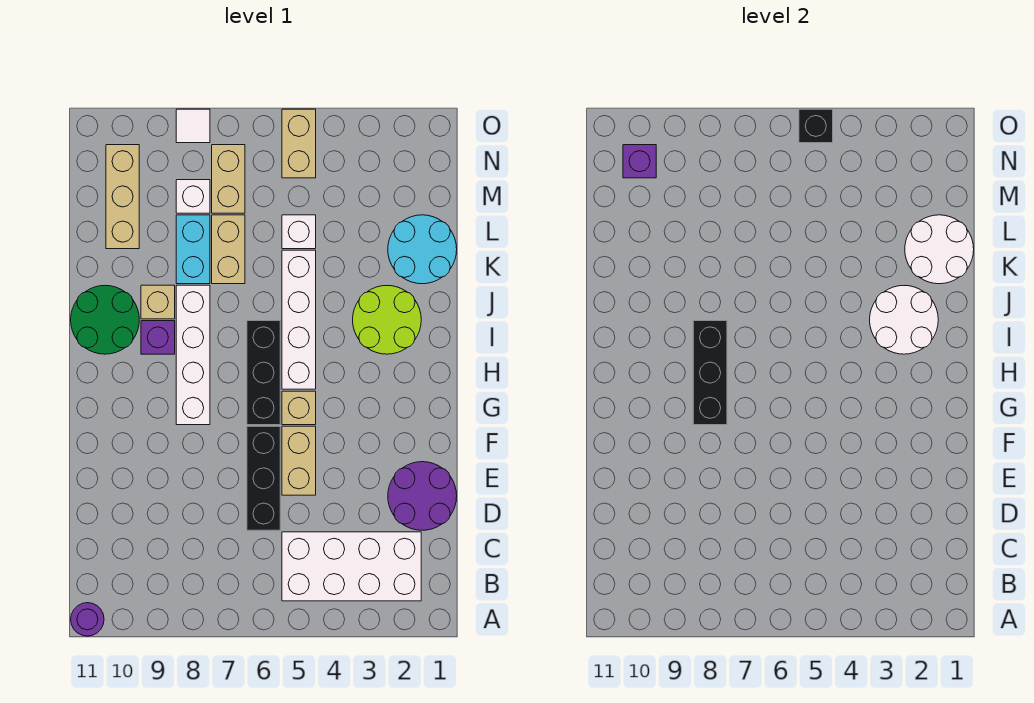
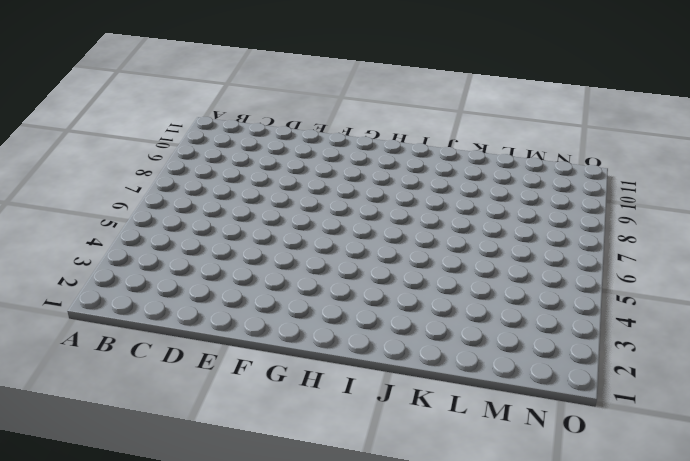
none -> purple round brick A11 level 1
none -> white brick B2:C5 level 1
none -> purple round brick D1:E2 level 1

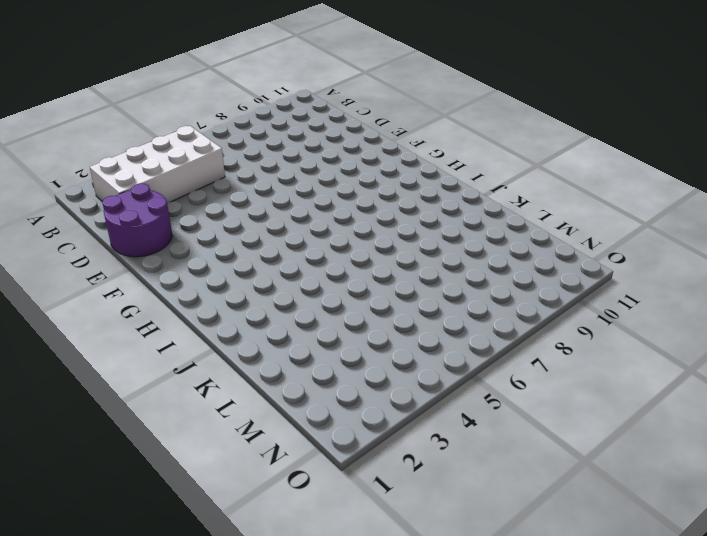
none -> purple round brick A11 level 1
none -> black brick D6:F6 level 1
none -> tan brick E5:F5 level 1

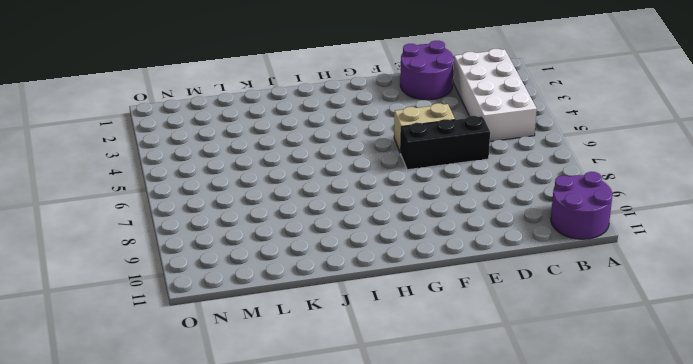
purple round brick A10:B11 level 1 -> purple round brick A11 level 1
none -> tan brick G5 level 1
none -> black brick G6:I6 level 1
none -> white brick G8:J8 level 1

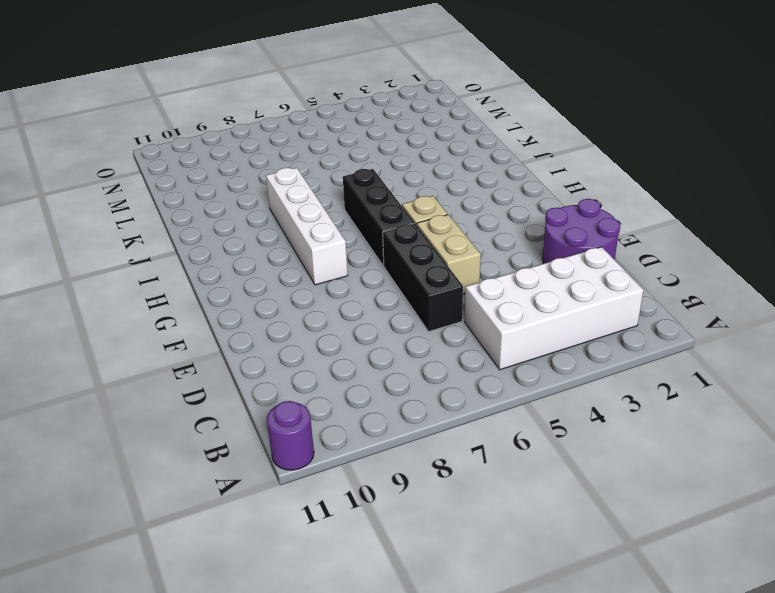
none -> white brick H5:K5 level 1
none -> lime round brick I2:J3 level 1
none -> purple brick I9 level 1

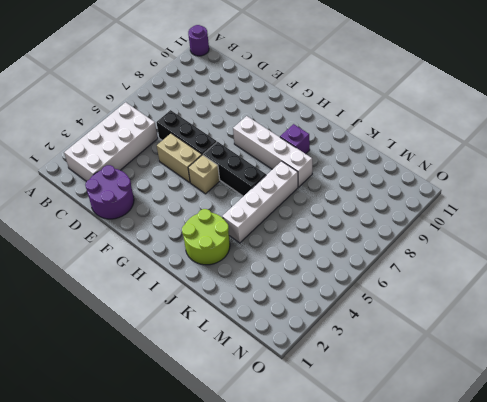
white brick J4:J7 level 1 -> white brick H5:K5 level 1
none -> green round brick I10:J11 level 1
none -> tan brick J9 level 1
none -> cyan round brick K1:L2 level 1

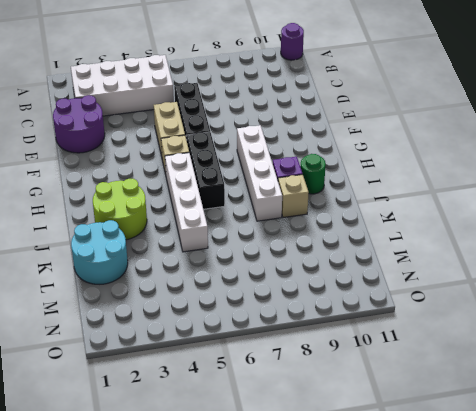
green round brick I10 level 1 -> green round brick I10:J11 level 1
none -> tan brick K7:L7 level 1
none -> cyan brick K8:L8 level 1
none -> white brick L5 level 1

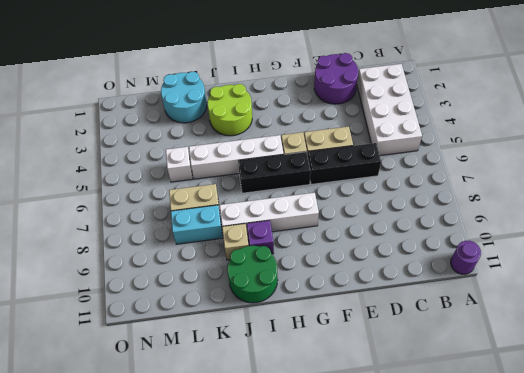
none -> tan brick L10:N10 level 1
none -> tan brick M7:N7 level 1
none -> white brick M8 level 1

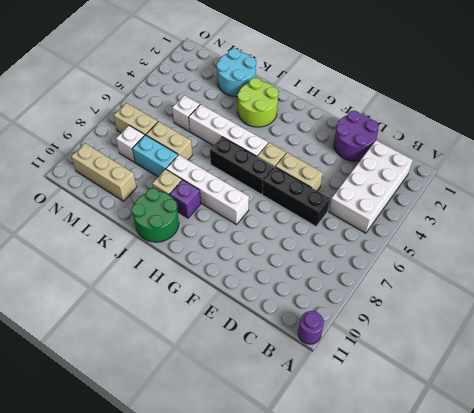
none -> tan brick N5:O5 level 1
none -> white tile O8 level 1
none -> black brick G8:I8 level 2

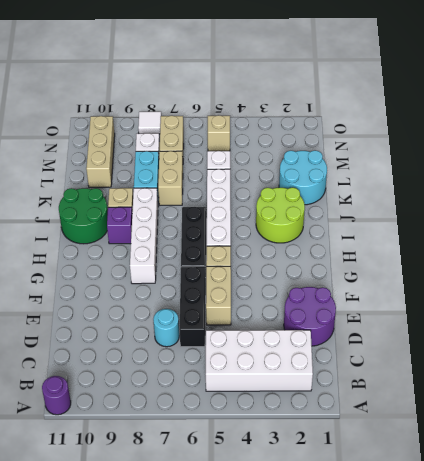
cyan round brick D7 level 1 -> none
tan brick N5 level 1 -> tan brick N5:O5 level 1
none -> black brick G8:I8 level 2
none -> white round brick I2:J3 level 2
none -> white round brick K1:L2 level 2

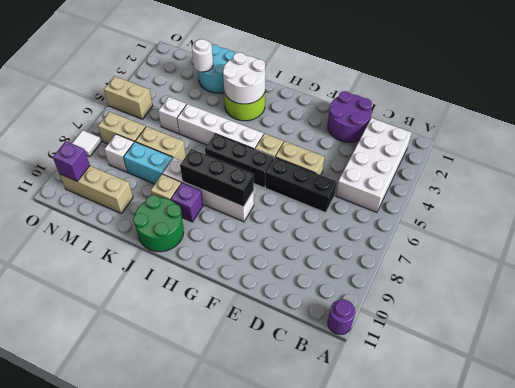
white round brick L2 level 2 -> white round brick K1:L2 level 2
none -> black brick O5 level 2

